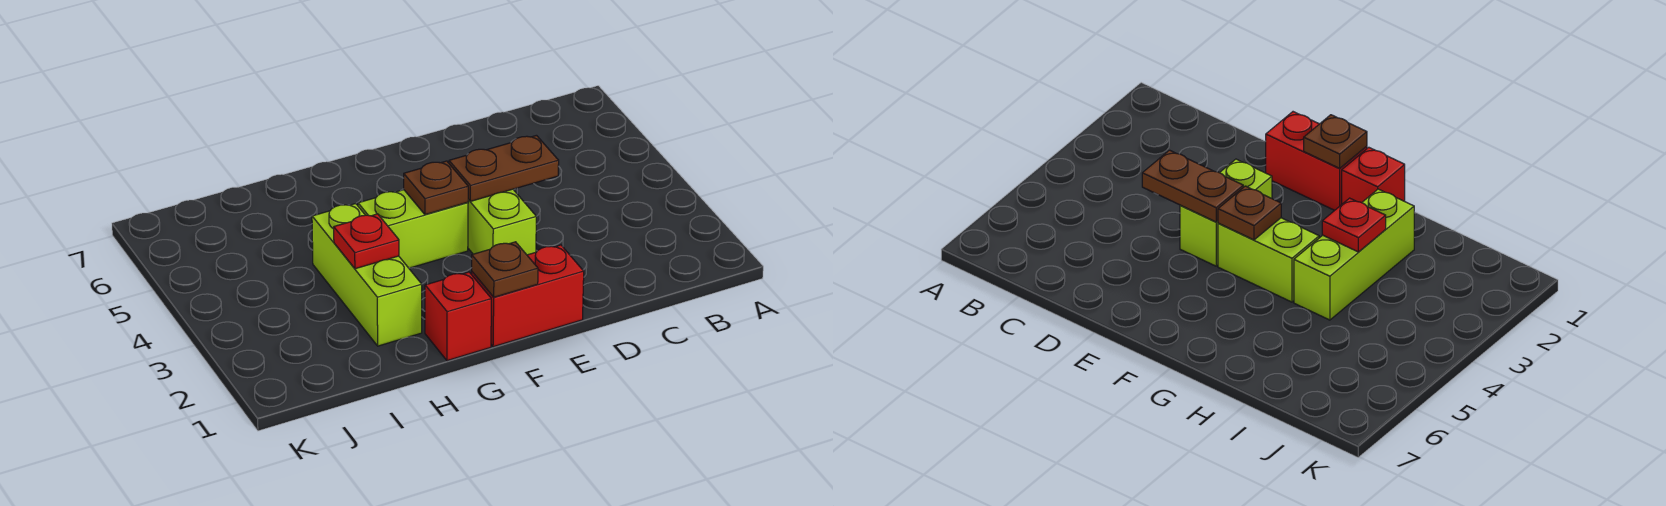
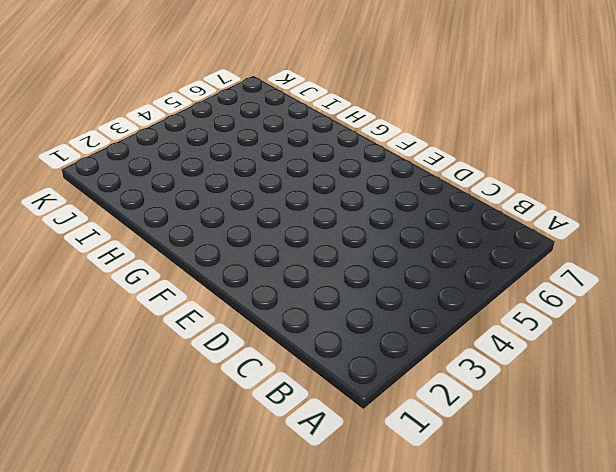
none -> red brick E1:F1 level 1
none -> lime brick E3:E4 level 1

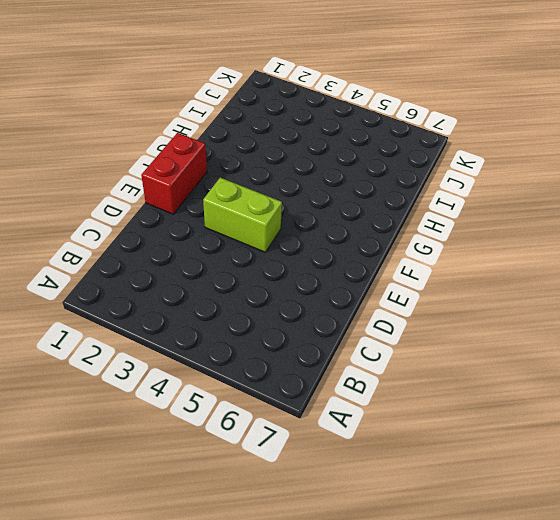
none -> lime brick F4:G4 level 1
none -> red brick G1 level 1

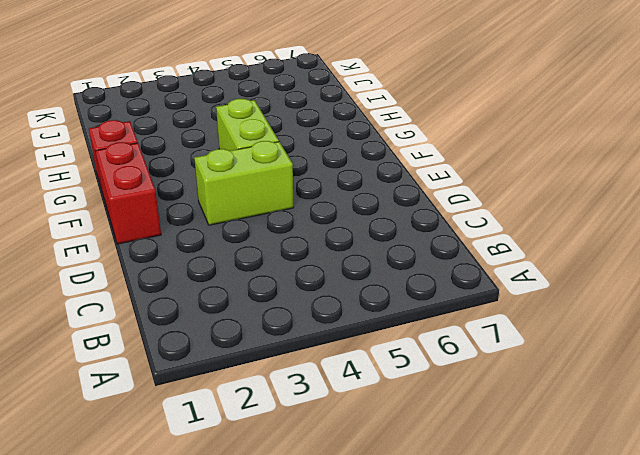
none -> lime brick H2:H4 level 1
none -> brown plate D4:E4 level 2

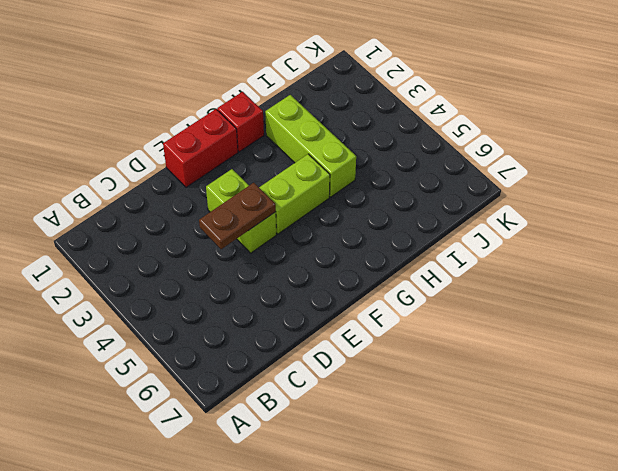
none -> brown plate F1 level 2
none -> brown plate F4 level 2

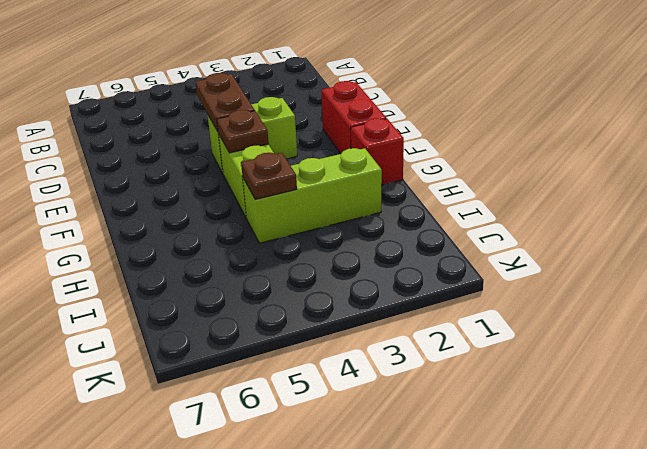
brown plate H4 level 2 -> brown plate F1 level 2
none -> red plate H3 level 2

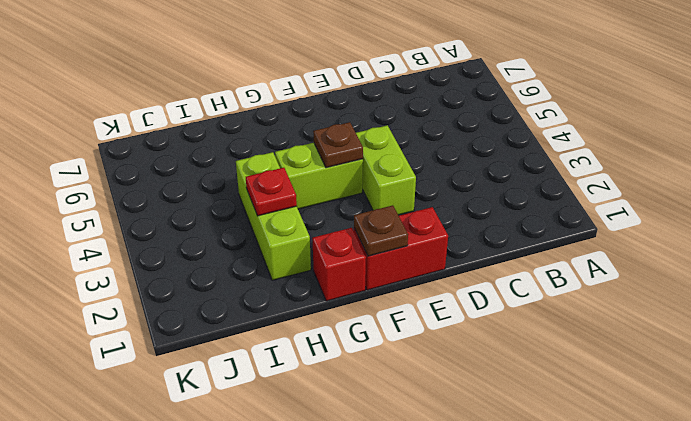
none -> brown plate D4:E4 level 2

